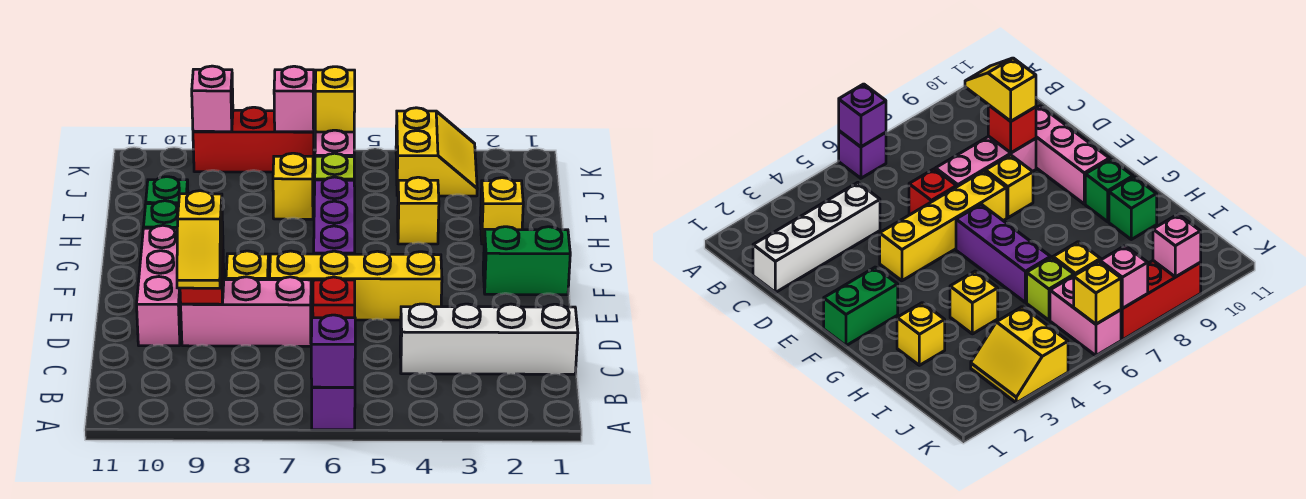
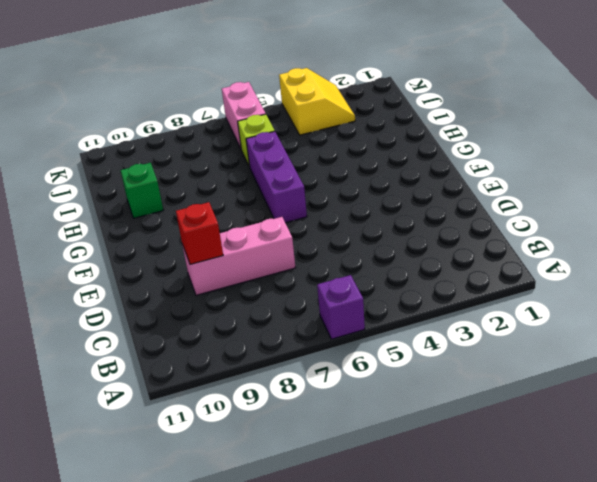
none -> white brick C1:C4 level 1
none -> red brick D6 level 1
none -> pink brick D10:F10 level 1

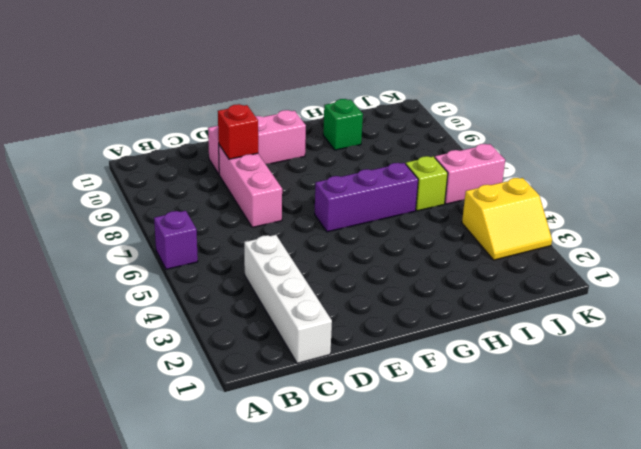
none -> red brick D6 level 1
none -> yellow brick E4:E7 level 1
none -> yellow brick E8 level 1

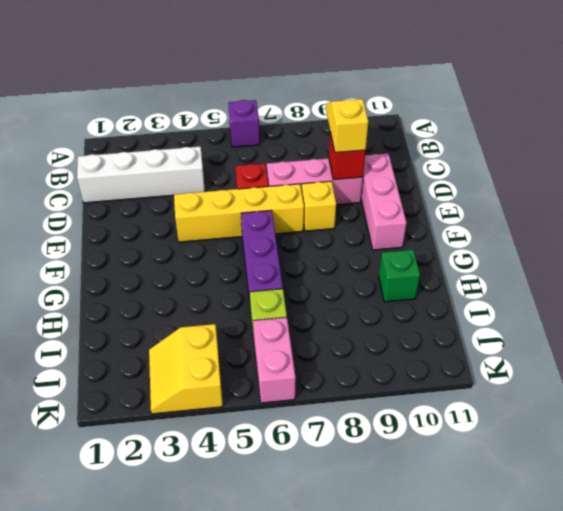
none -> green brick F1:F2 level 1
none -> green brick G10 level 1
none -> yellow brick H2 level 1

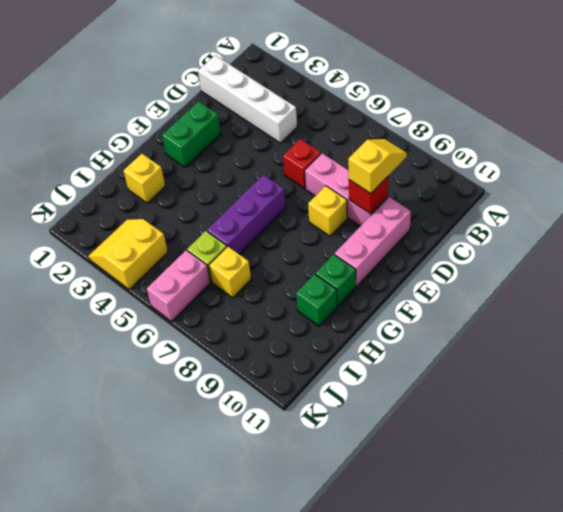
green brick E2:F2 level 1 -> green brick F1:F2 level 1
none -> purple brick A6 level 1
none -> yellow brick E4:E7 level 1
none -> yellow brick H4 level 1

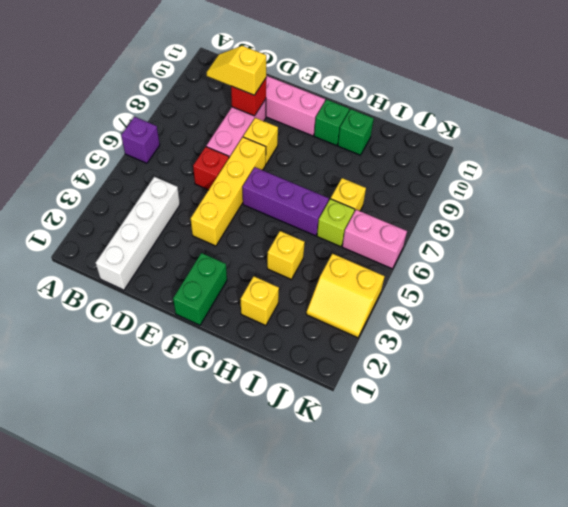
none -> red brick K7:K9 level 1
none -> purple brick A6 level 2
none -> yellow brick K6 level 2

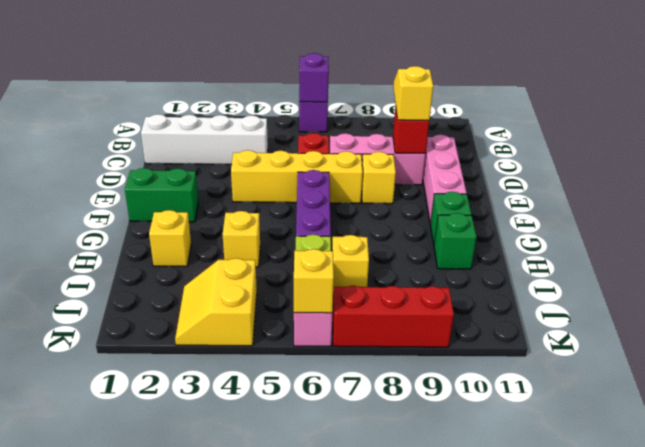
none -> pink brick K7 level 2
none -> pink brick K9 level 2

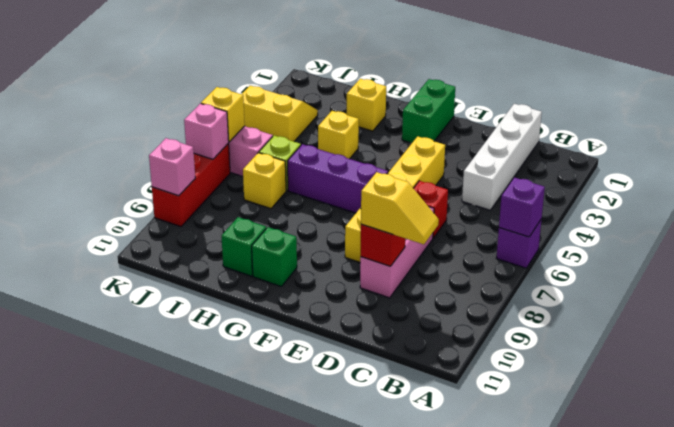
none -> pink brick D10:F10 level 1

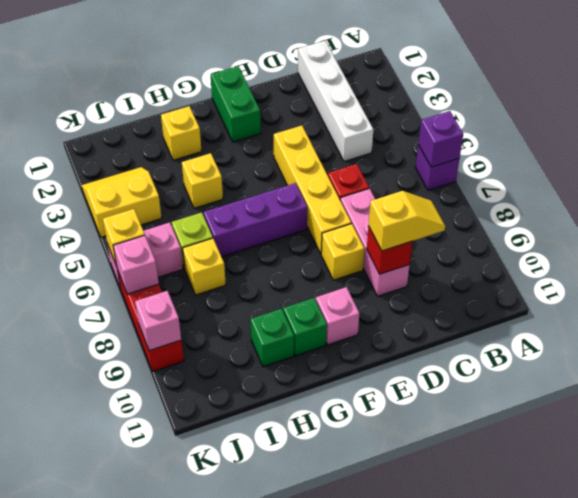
pink brick F10 level 1 -> pink brick D10:F10 level 1

